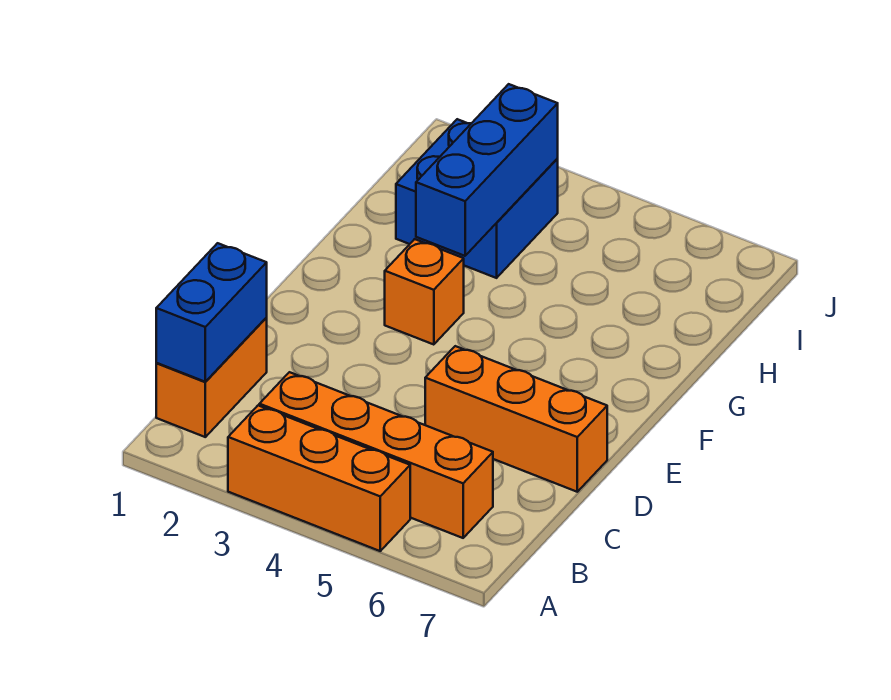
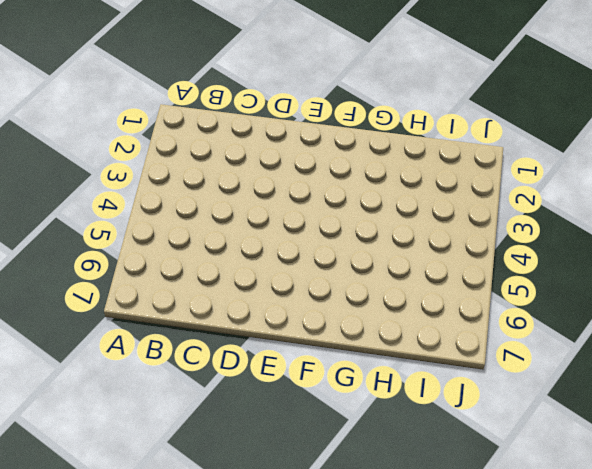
none -> orange brick A3:A5 level 1
none -> orange brick B1:C1 level 1

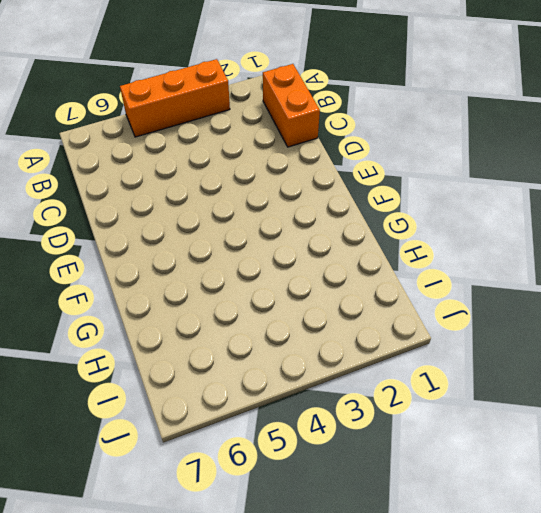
none -> orange brick B3:B6 level 1
none -> orange brick D5:D7 level 1

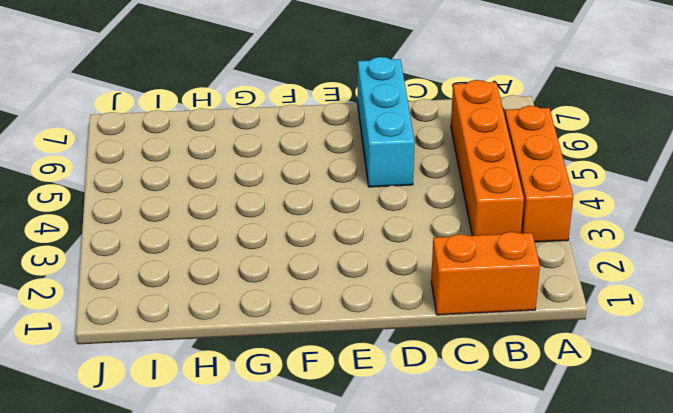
cyan brick D5:D7 level 1 -> orange brick D5:D7 level 1
none -> orange brick F3 level 1
none -> blue brick H2:I3 level 1

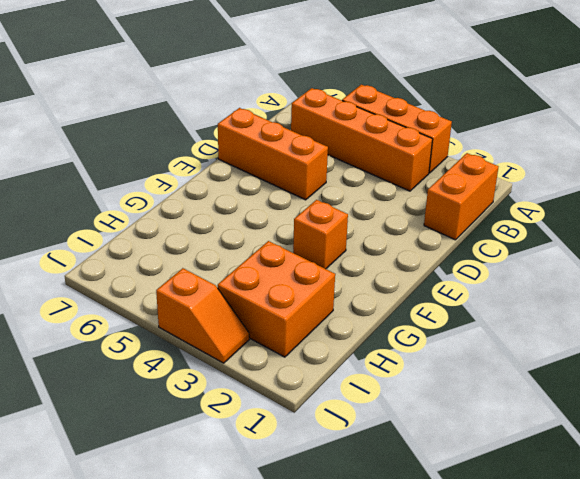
orange brick H2:I3 level 1 -> blue brick H2:I3 level 1
orange slope J3:J4 level 1 top 4 -> none
none -> blue brick B1:C1 level 2
none -> blue brick G3:I3 level 2

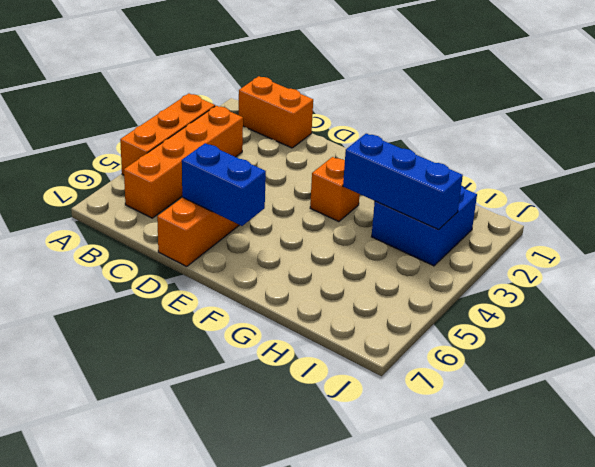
blue brick D6:E6 level 2 -> blue brick B1:C1 level 2

